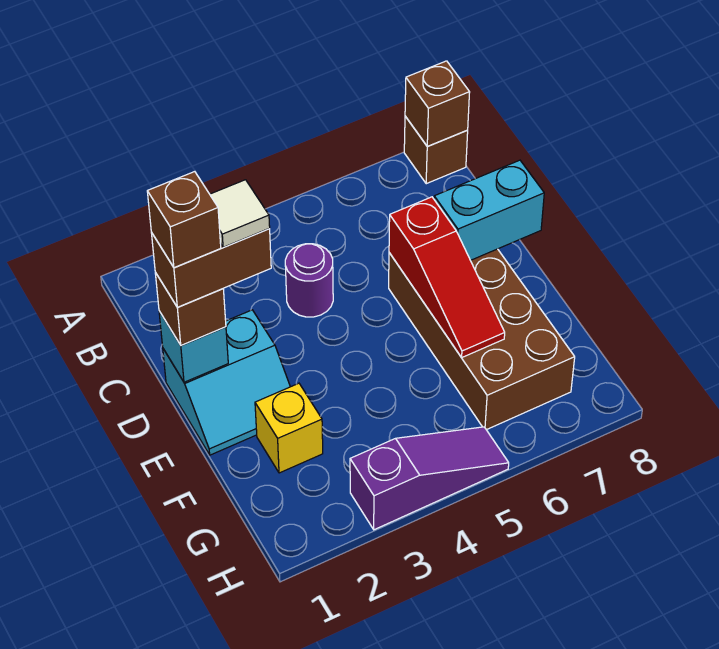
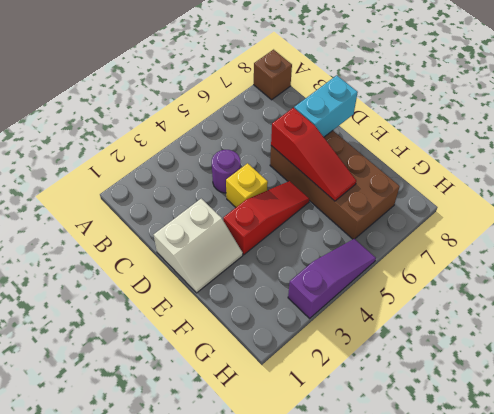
white slope D1:E2 level 1 top D -> cyan slope D1:E2 level 1 top D
yellow brick D4 level 1 -> yellow brick F2 level 1
red slope E3:E5 level 1 top 3 -> none
none -> brown brick A8 level 2
none -> cyan brick D1 level 2
none -> brown brick D1 level 3

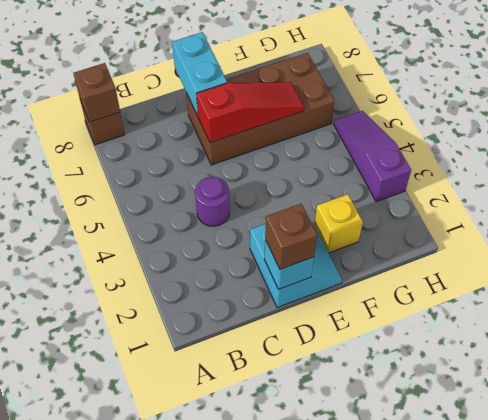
none -> brown brick D1:D2 level 4
none -> brown brick D1 level 5
none -> white tile D2 level 5

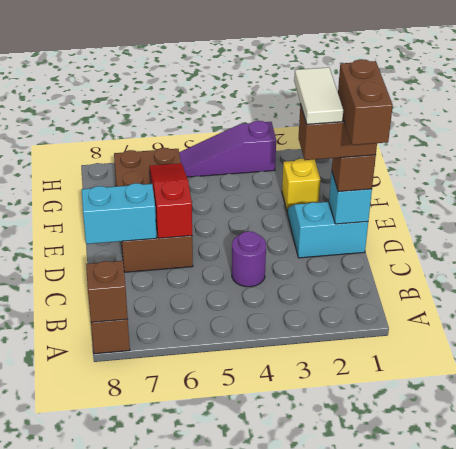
brown brick C1:D1 level 5 -> brown brick D1 level 5
white tile D2:E2 level 5 -> white tile D2 level 5

